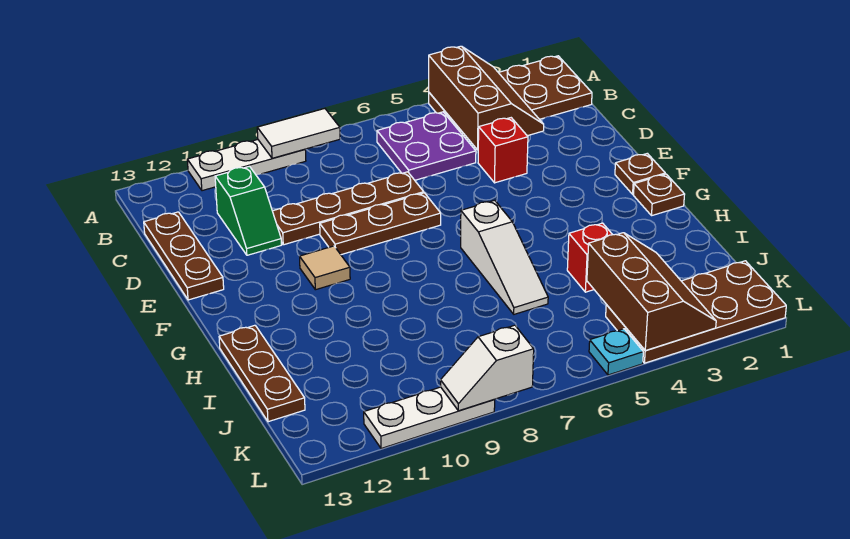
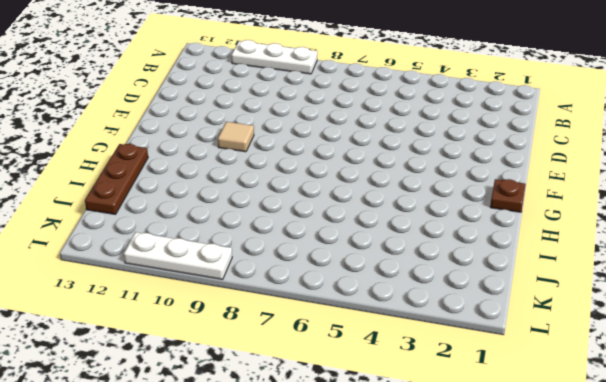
none -> brown plate A1:B4 level 1
none -> purple plate B5:C6 level 1
none -> green slope C11:D11 level 1 top C

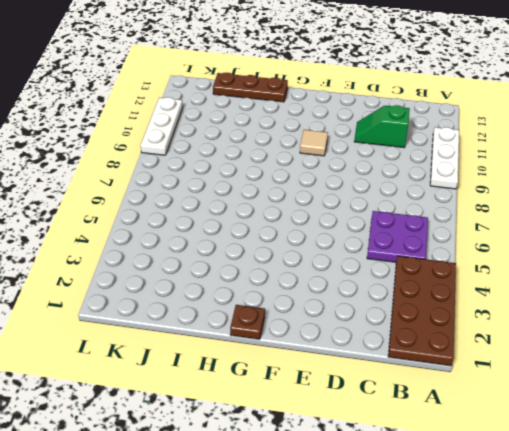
none -> brown plate C13:E13 level 1
none -> red brick D4 level 1
none -> brown plate D7:D10 level 1

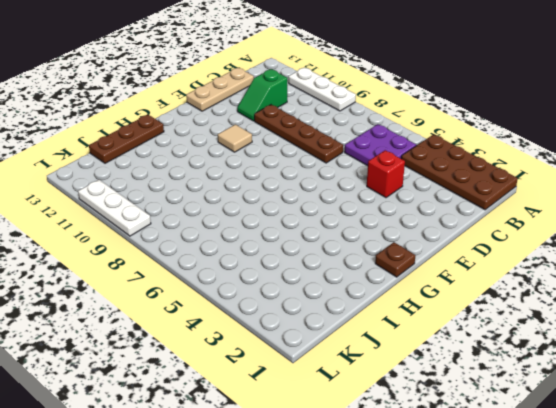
tan plate C13:E13 level 1 -> brown plate C13:E13 level 1
none -> brown plate E7:E9 level 1
none -> brown plate F1 level 1
none -> white slope G6:I6 level 1 top G

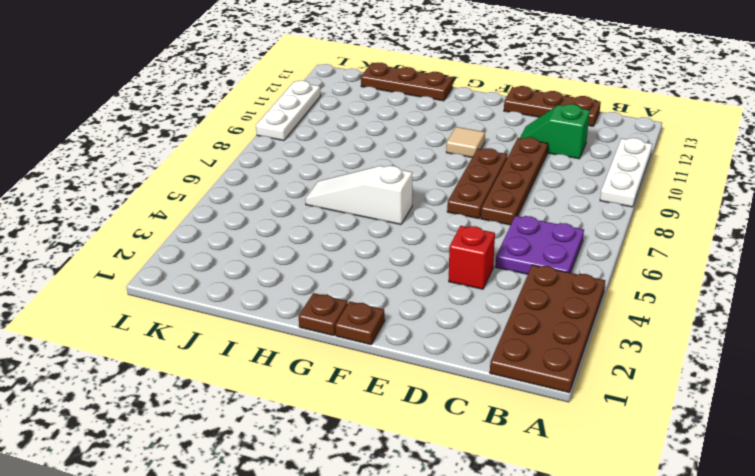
none -> red brick I4 level 1
none -> brown plate K1:L4 level 1
none -> cyan plate L5 level 1

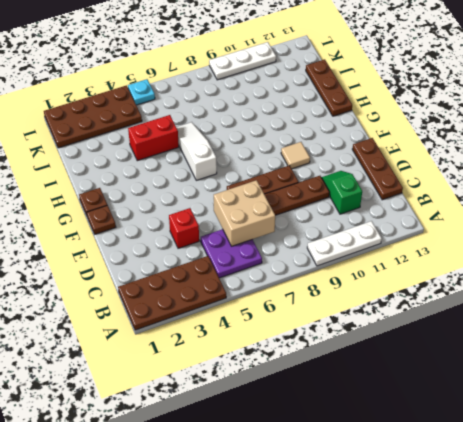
tan brick C6:D7 level 2 -> none
red brick I4:I5 level 1 -> red brick I4 level 1
none -> brown slope A3:C4 level 2 top 4
none -> white tile A8:A9 level 2
none -> brown slope J3:L4 level 2 top 4

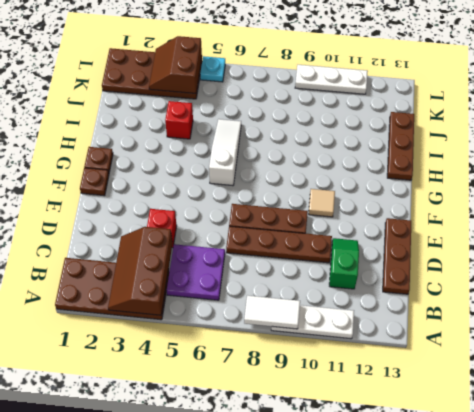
brown slope K3:L4 level 2 top 4 -> brown slope J3:L4 level 2 top 4
none -> white slope L8:L9 level 2 top 8

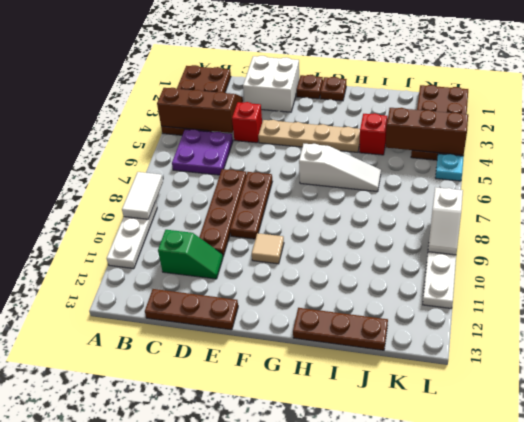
white brick D1:E2 level 1 -> none
tan plate E4:H4 level 1 -> none

